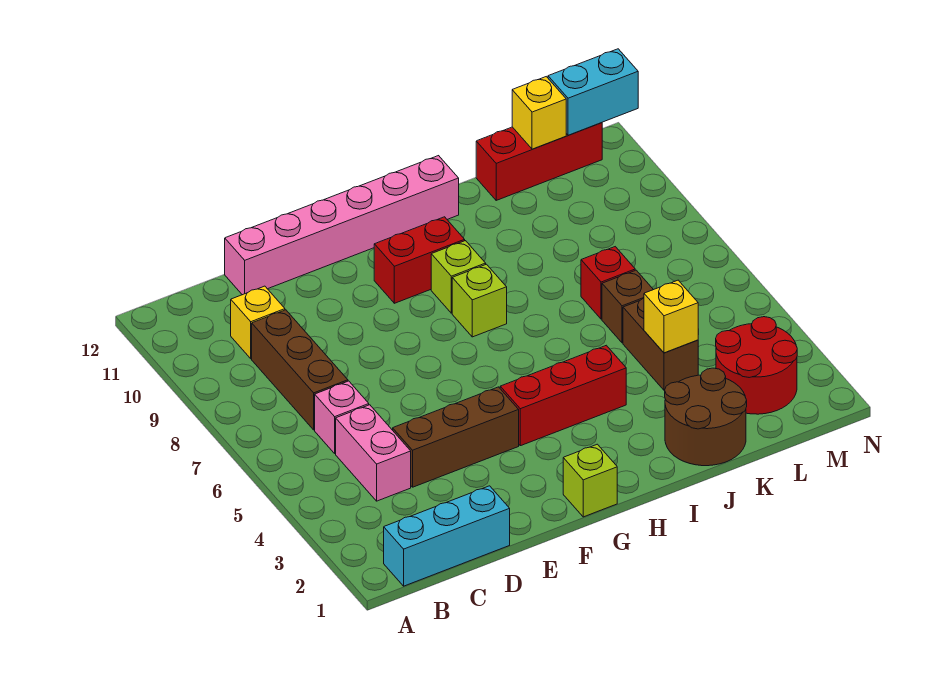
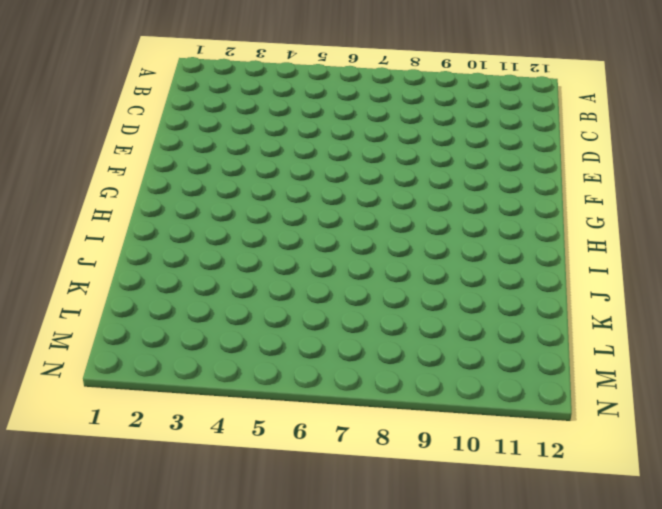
none -> cyan brick B1:D1 level 1
none -> pink brick C4:C5 level 1
none -> pink brick C6 level 1

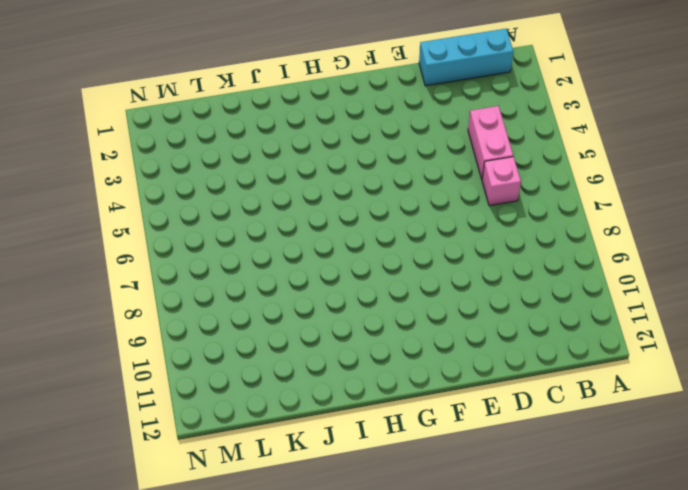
none -> brown brick C7:C9 level 1
none -> yellow brick C10 level 1
none -> brown brick D4:F4 level 1

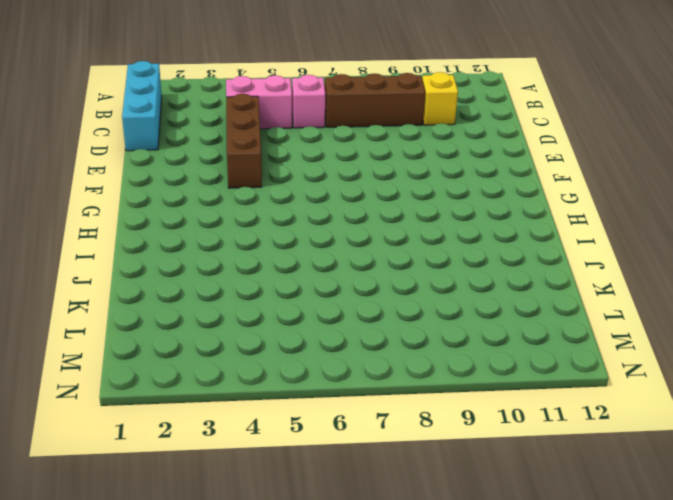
none -> pink brick D12:I12 level 1
none -> lime brick G1 level 1
none -> red brick G4:I4 level 1

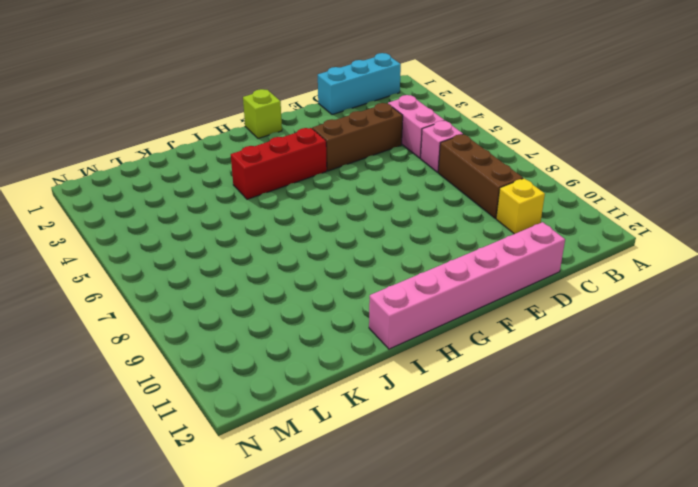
none -> red brick G10:H10 level 1
none -> lime brick H8 level 1
none -> lime brick H9 level 1

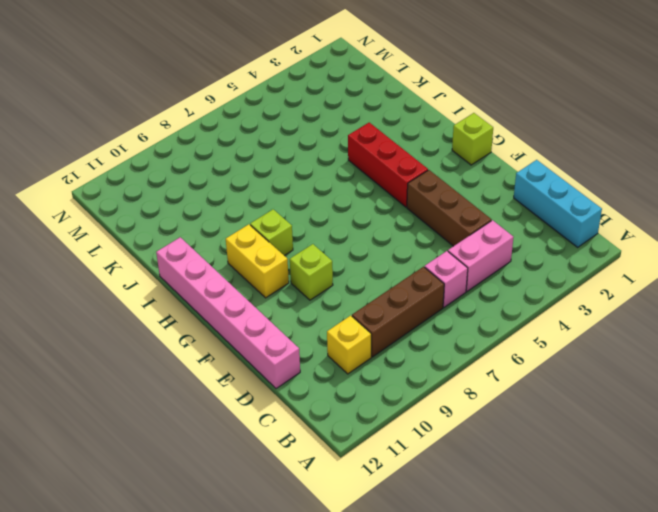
lime brick F9 level 1 -> lime brick H8 level 1
yellow brick G10:H10 level 1 -> red brick G10:H10 level 1
none -> brown round brick J1:K2 level 1
none -> brown brick K4:K5 level 1
none -> brown brick K6 level 1

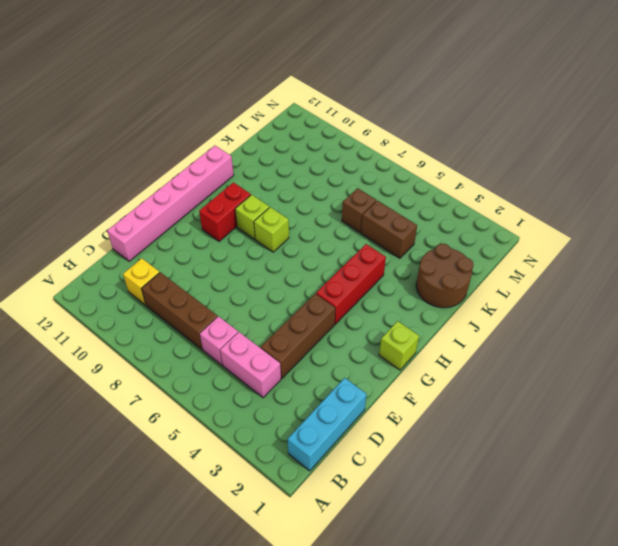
none -> red brick K7 level 1
none -> red brick K12:M12 level 1
none -> red round brick L2:M3 level 1

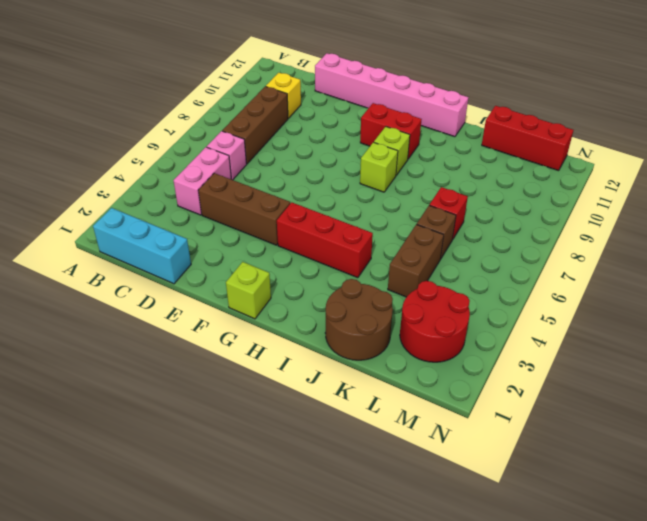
none -> yellow brick K4 level 2
none -> yellow brick L12 level 2
none -> cyan brick M12:N12 level 2

